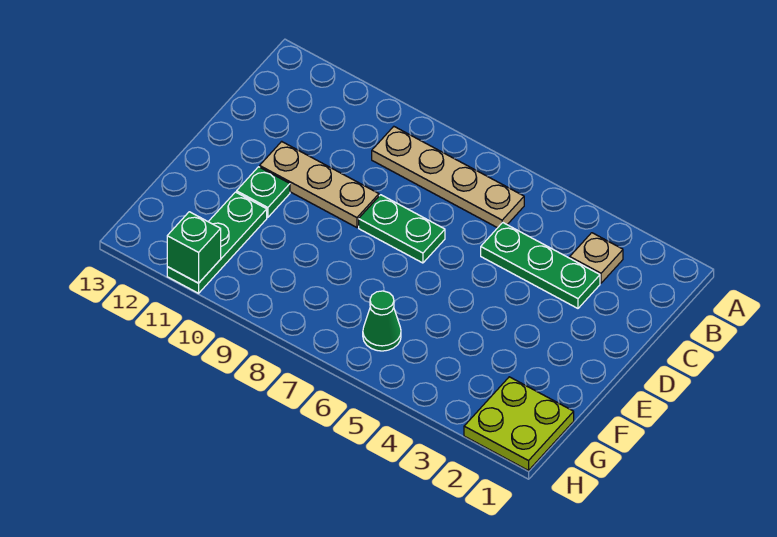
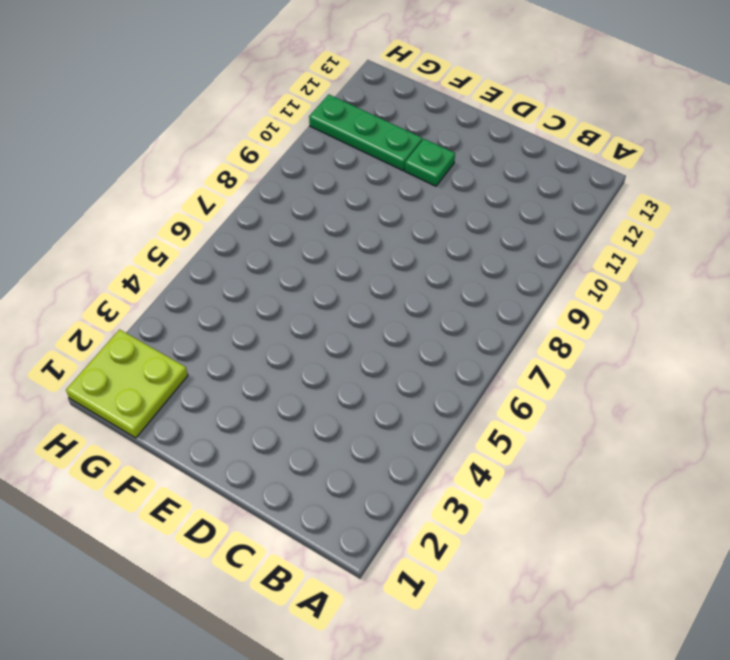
none -> tan plate B3 level 1
none -> tan plate B6:B9 level 1

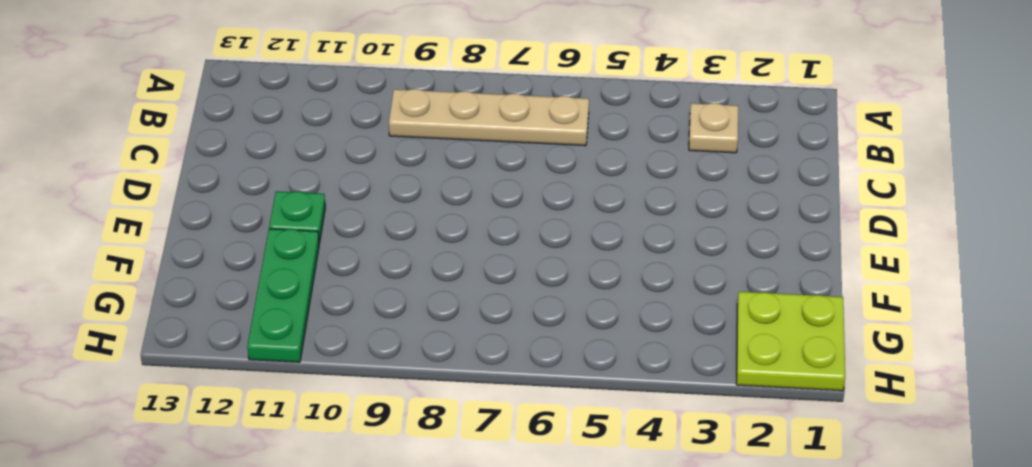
none -> green plate C3:C5 level 1
none -> green plate D7:D8 level 1

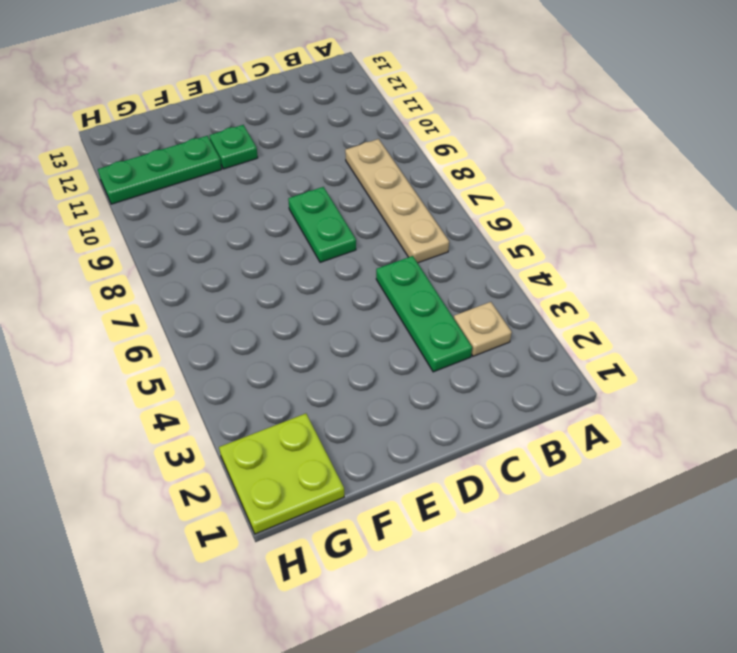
none -> tan plate D9:D11 level 1
none -> green cone G6 level 1

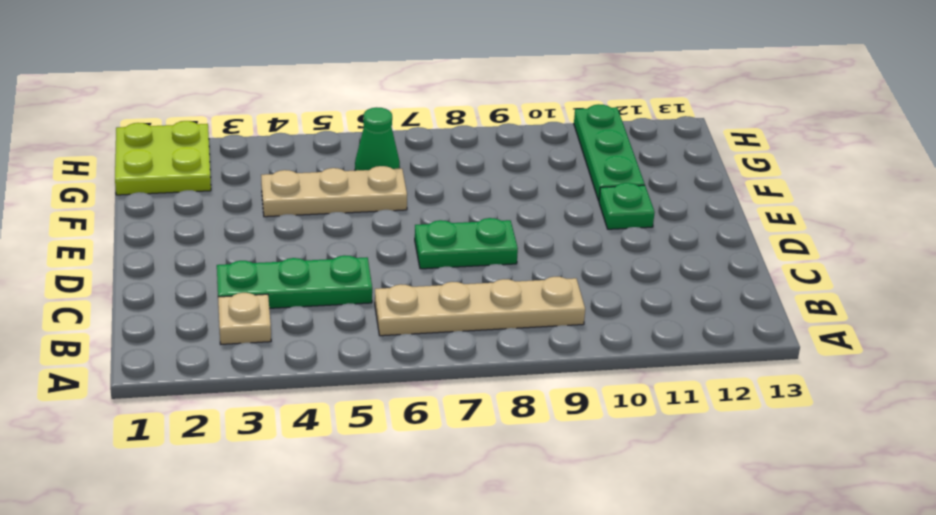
tan plate F4:F6 level 1 -> tan plate D9:D11 level 1
none -> green brick H11 level 2

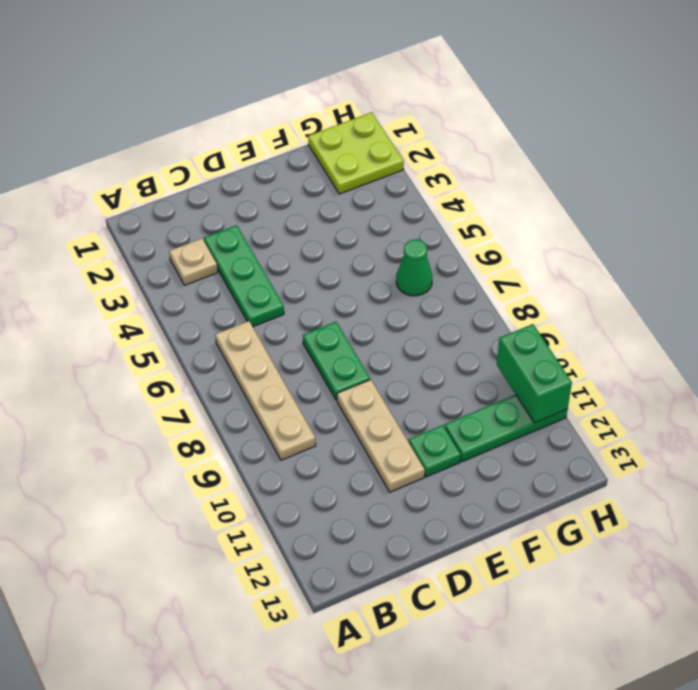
green brick H10:H11 level 2 -> green brick H11 level 2

